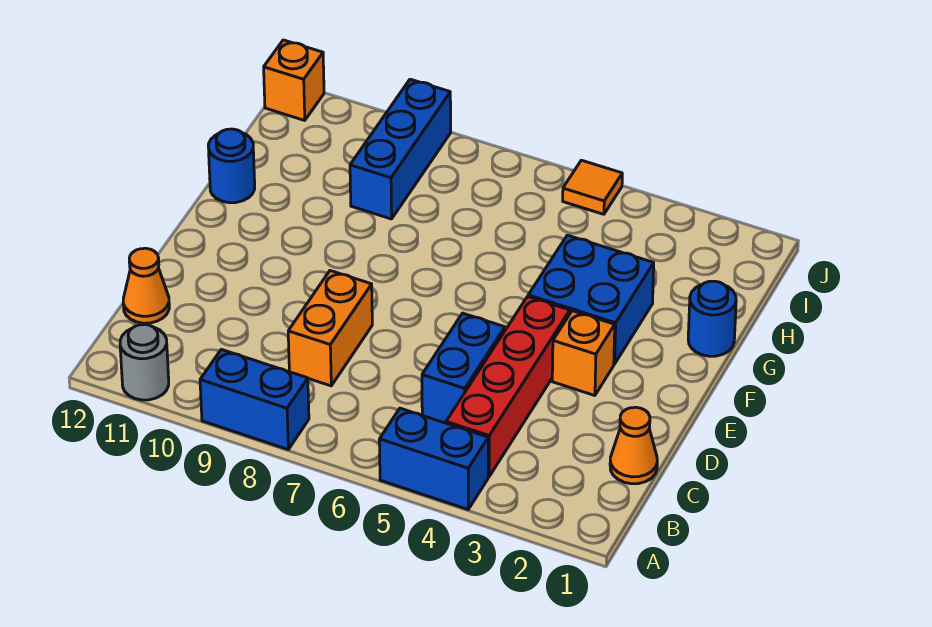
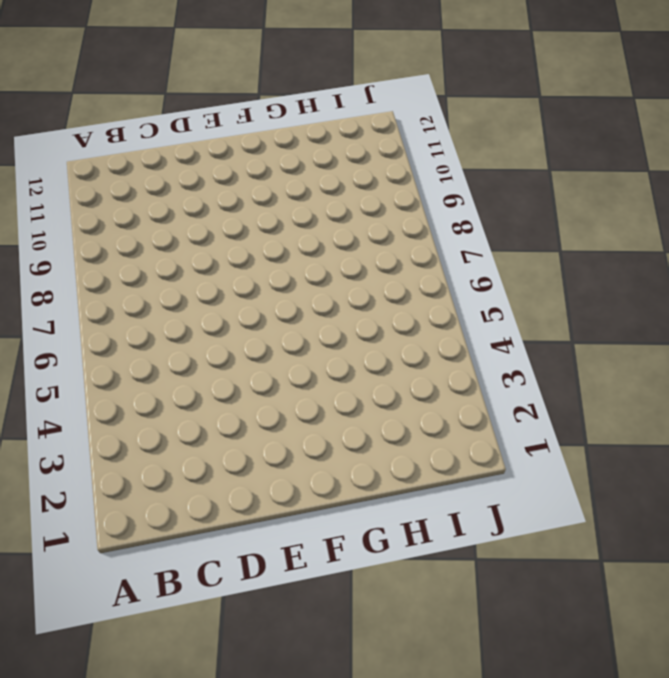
none -> blue brick A4:A5 level 1
none -> blue brick A8:A9 level 1
none -> grey round brick A11 level 1

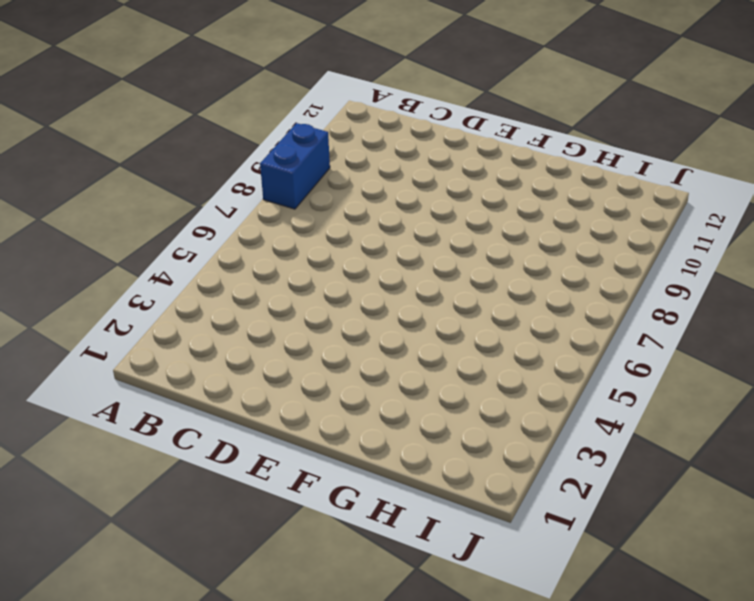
none -> blue brick A4:A5 level 1
none -> grey round brick A11 level 1
none -> red brick B4:E4 level 1

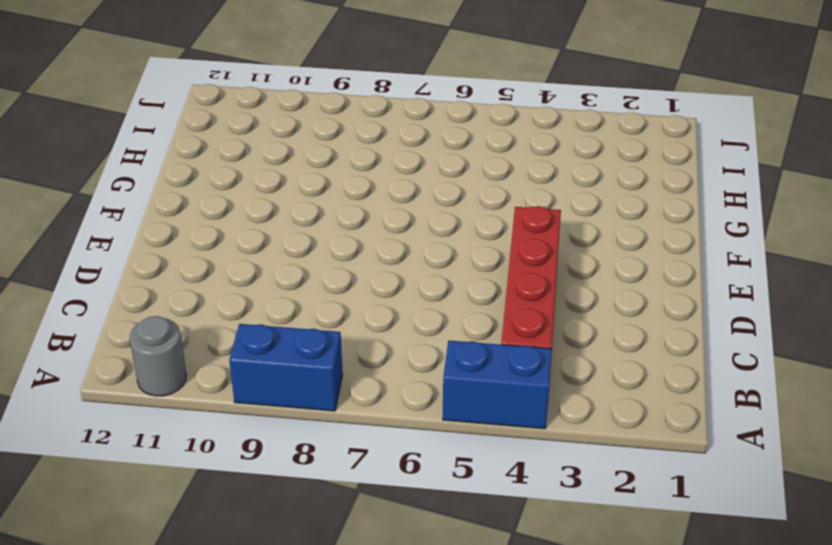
none -> orange cone C1 level 1
none -> blue brick C5:D5 level 1
none -> orange brick C8:D8 level 1

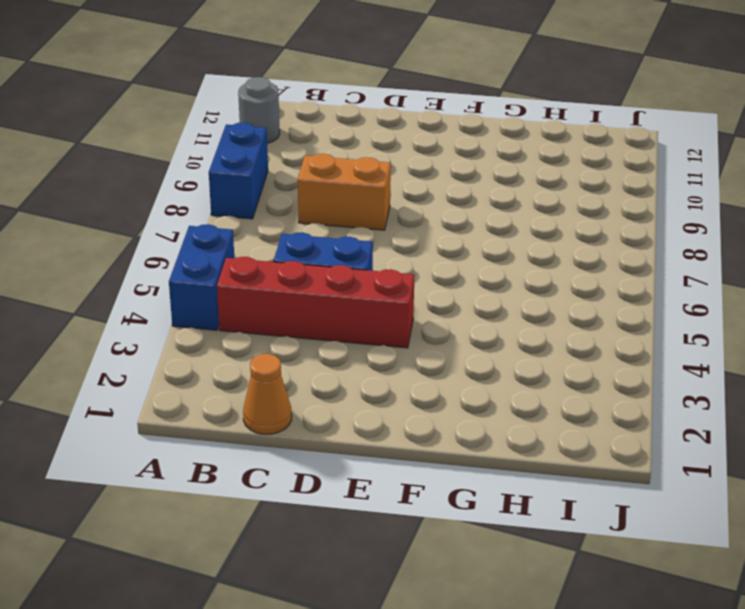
none -> orange cone C12 level 1
none -> orange brick E3 level 1
none -> blue brick F3:G4 level 1

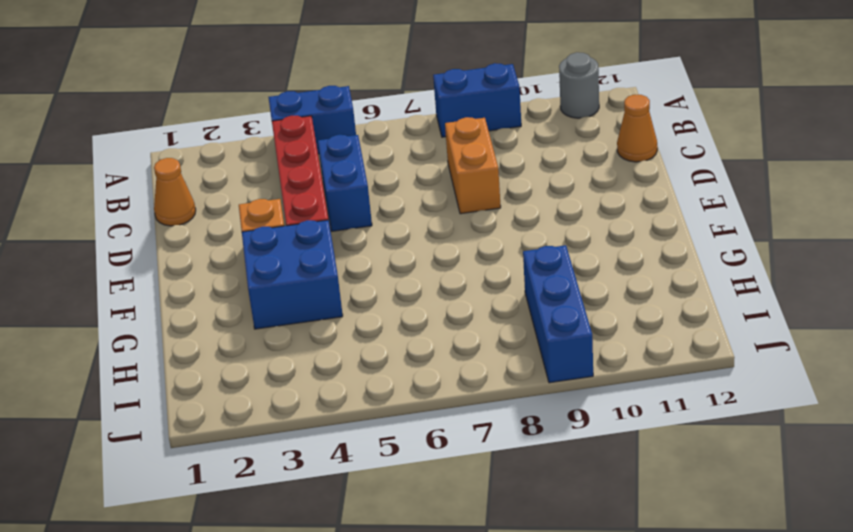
none -> blue round brick G1 level 1
none -> blue round brick G12 level 1
none -> orange tile J5 level 1

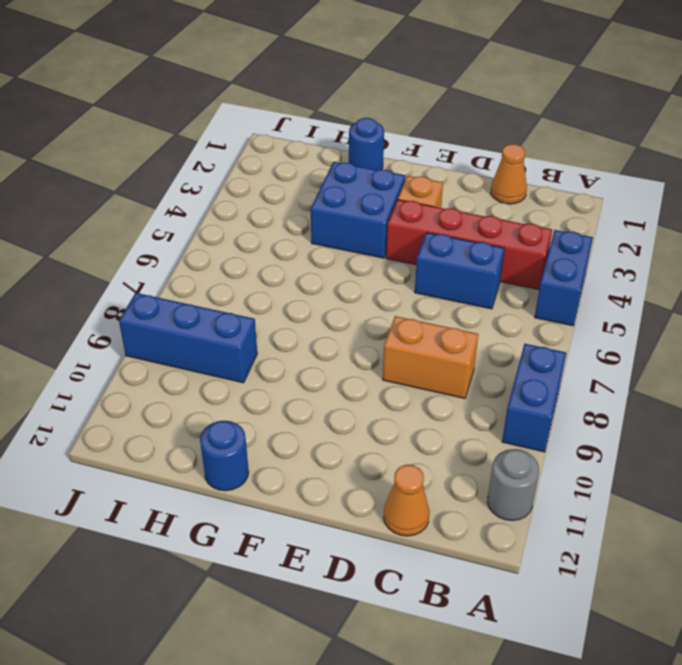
none -> orange tile J5 level 1
none -> orange brick J12 level 1

